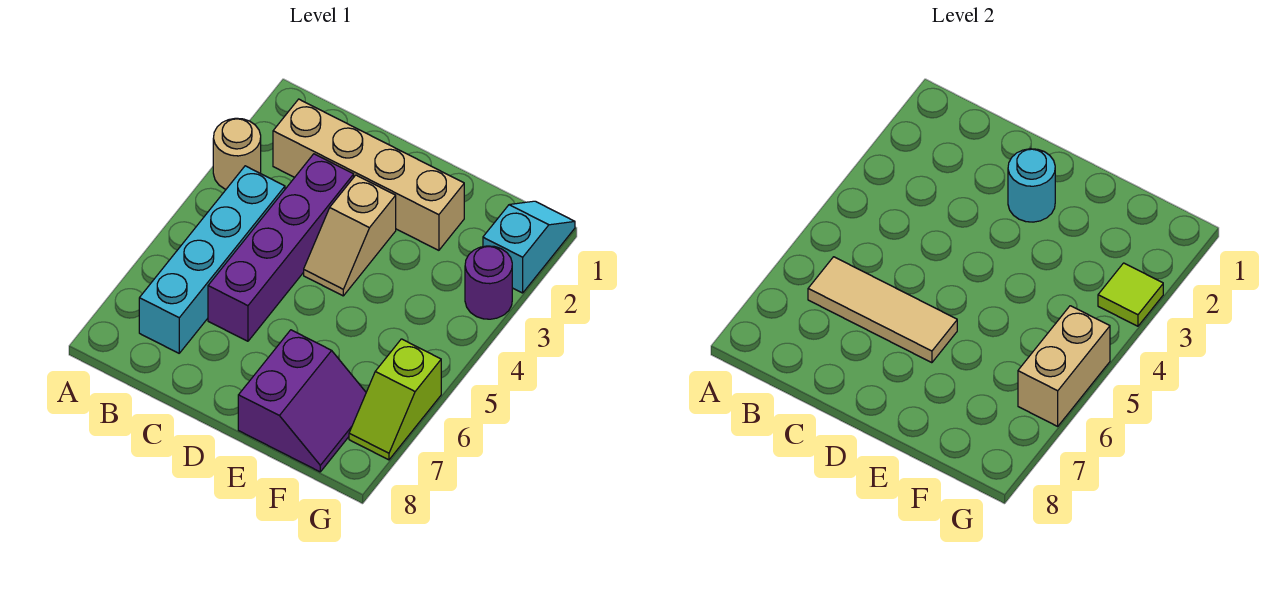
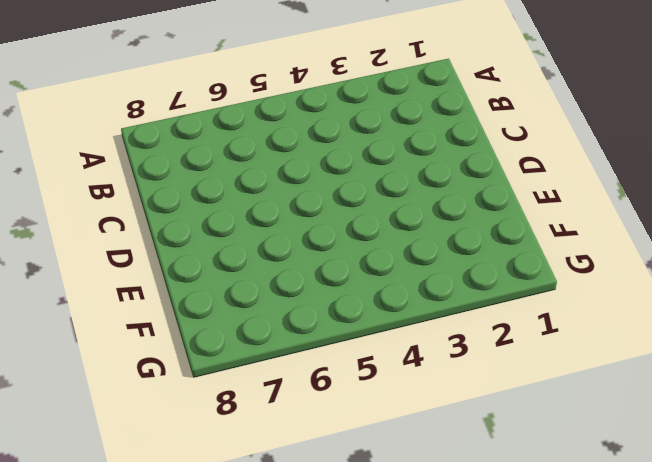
none -> tan round brick A3 level 1
none -> tan brick B2:E2 level 1
none -> cyan brick B4:B7 level 1

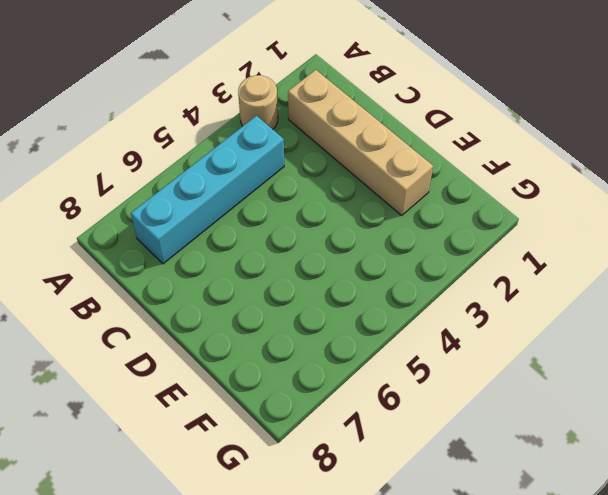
none -> purple brick C3:C6 level 1
none -> tan slope D3:D4 level 1 top 3
none -> purple slope E7:F8 level 1 top E

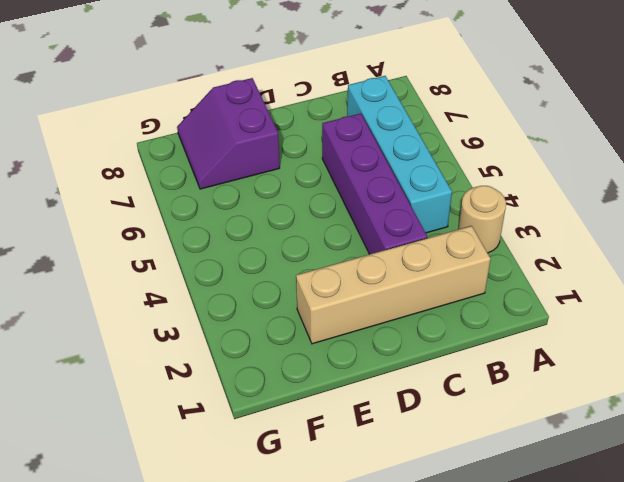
none -> tan slope D3:D4 level 1 top 3
none -> cyan slope G1:G2 level 1 top 2
none -> purple round brick G3 level 1

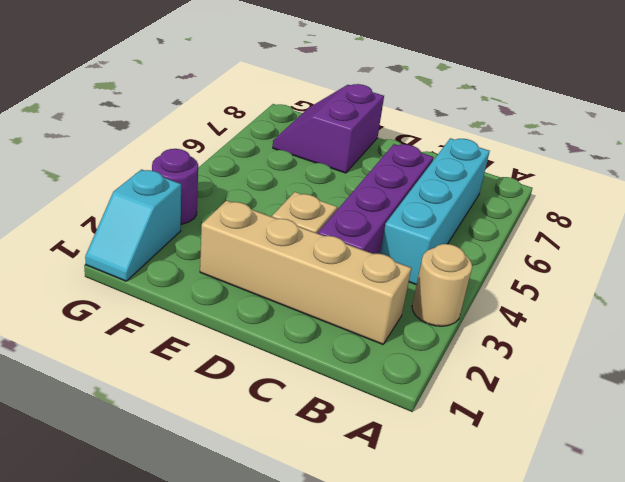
none -> lime slope G6:G7 level 1 top 6
none -> tan tile B6:D6 level 2
none -> cyan round brick D2 level 2

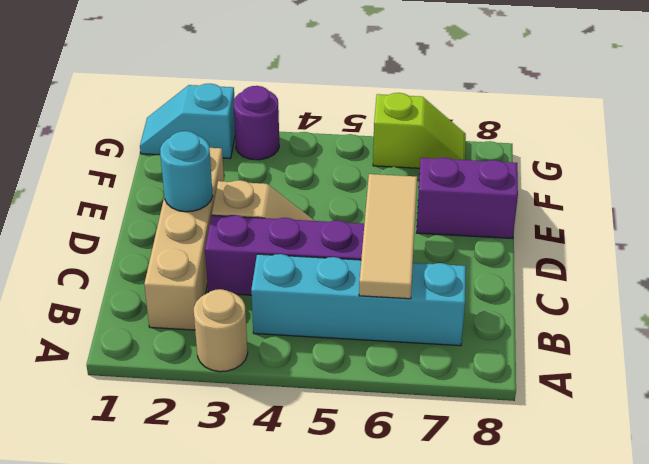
none -> lime tile G3 level 2
none -> tan brick G5:G6 level 2

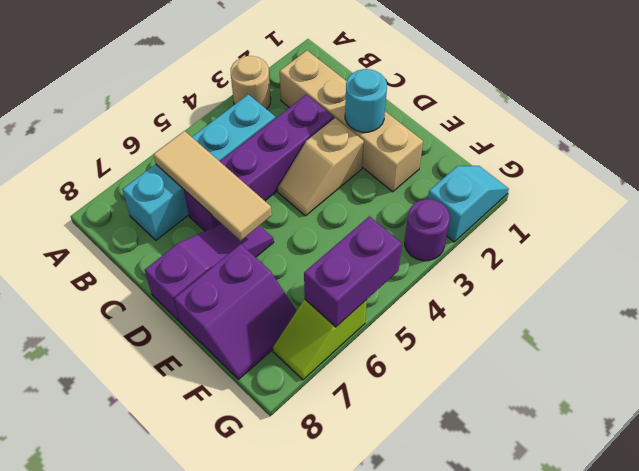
purple slope D6:D8 level 1 top 8 -> none
purple brick G5:G6 level 2 -> tan brick G5:G6 level 2
none -> lime tile G3 level 2

